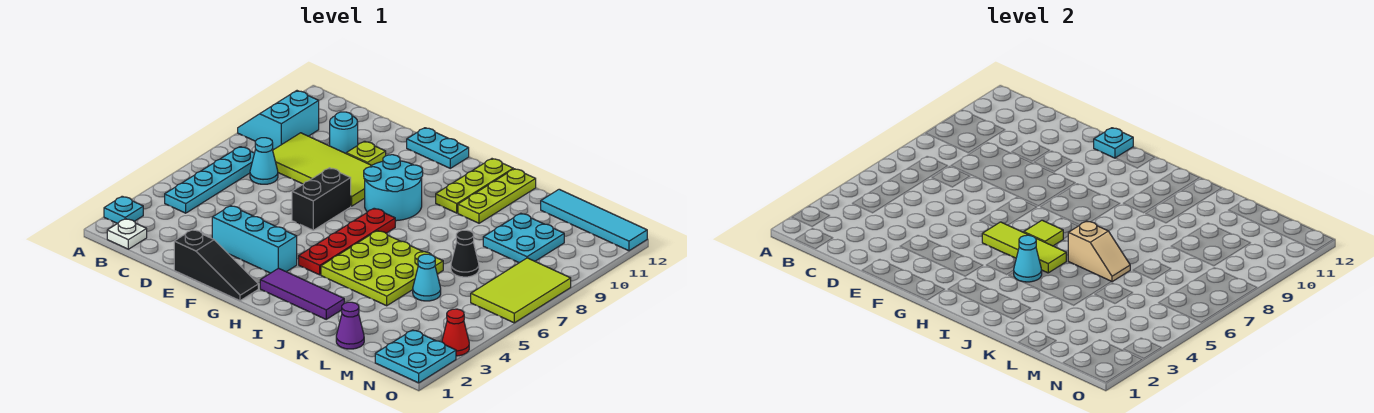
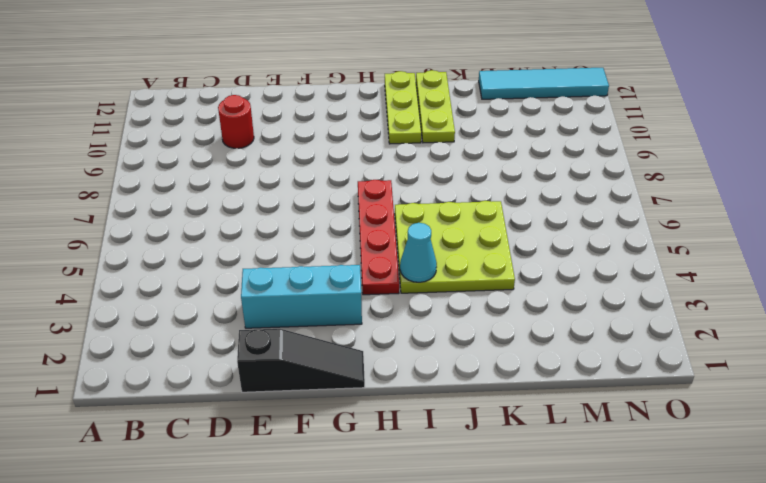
red round brick D10 level 1 -> cyan round brick D10 level 1
none -> cyan plate A2 level 1
none -> cyan slope A9:B10 level 1 top B
none -> white plate B1 level 1
none -> cyan plate B4:B7 level 1

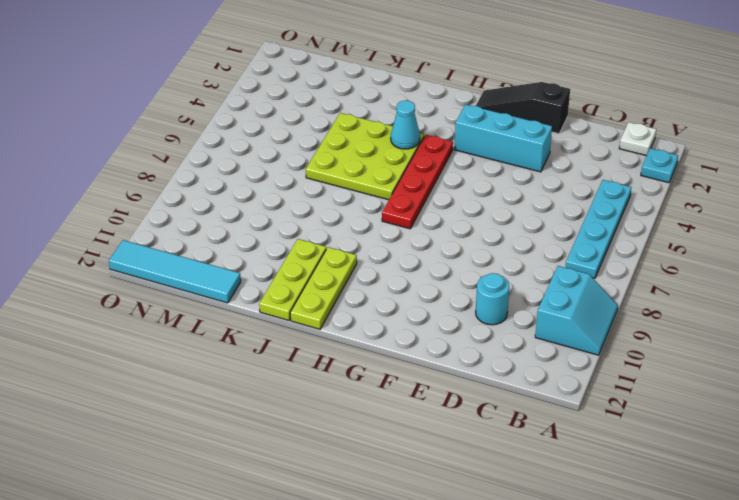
none -> cyan cone C7 level 1
none -> lime tile C8:F9 level 1
none -> lime plate E10 level 1
none -> black brick F6:F7 level 1

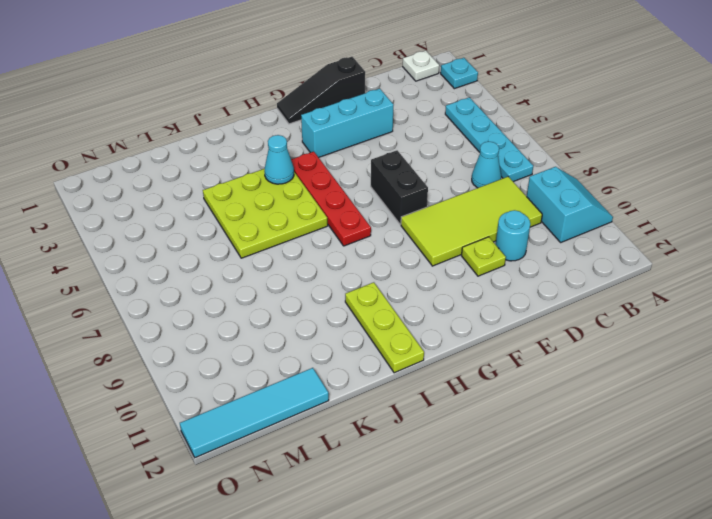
none -> cyan plate F12:G12 level 1
none -> cyan round brick G8:H9 level 1
none -> purple tile H2:J2 level 1
none -> lime plate J10:J12 level 1

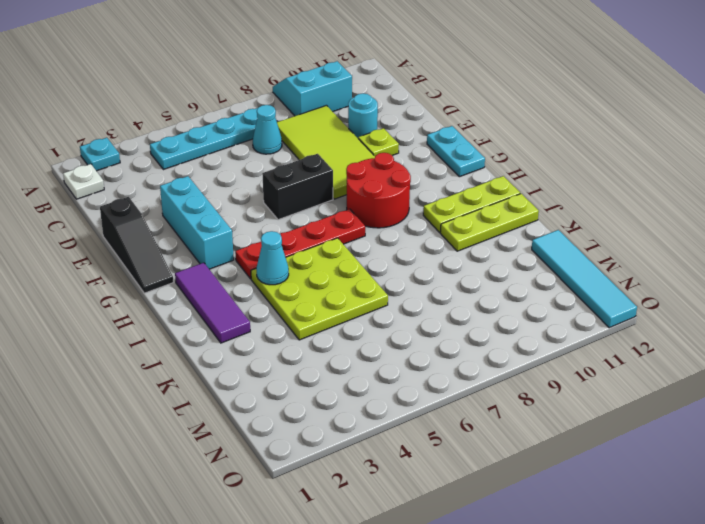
red round brick G8:H9 level 1 -> cyan round brick G8:H9 level 1
none -> purple cone L1 level 1
none -> cyan cone L5 level 1
none -> black cone L7 level 1
none -> cyan plate L9:M10 level 1

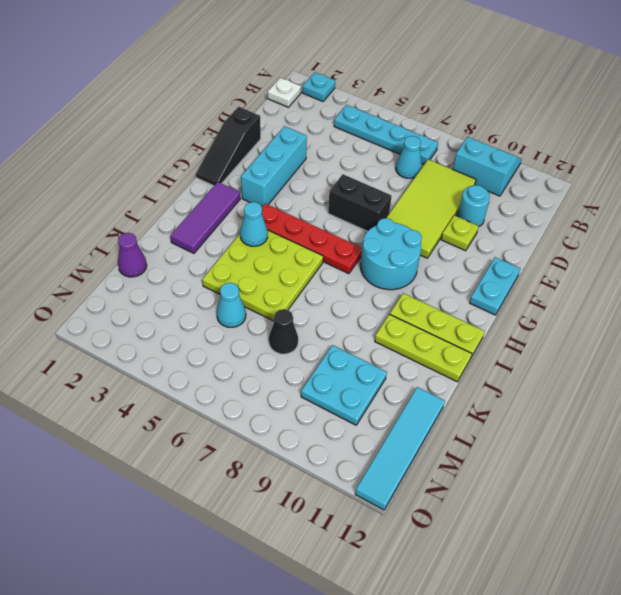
none -> cyan plate N1:O2 level 1
none -> lime tile N6:O8 level 1
none -> red cone O3 level 1
none -> cyan plate F12 level 2

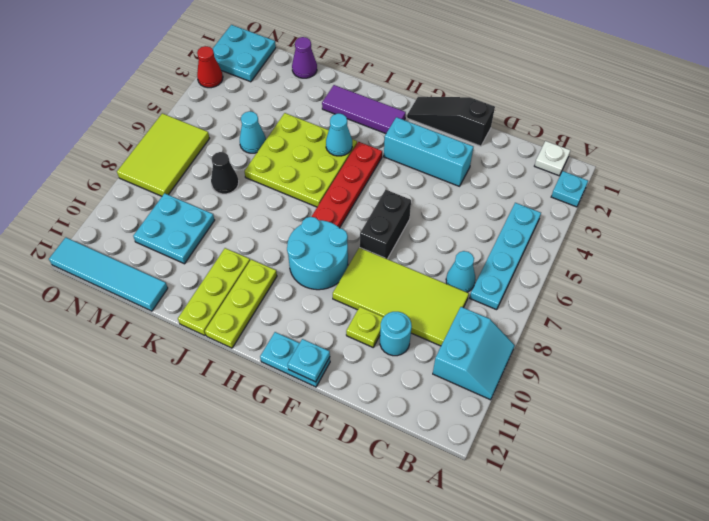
none -> lime tile G5:I5 level 2
none -> lime tile H6 level 2
none -> tan slope J6:K6 level 2 top J

